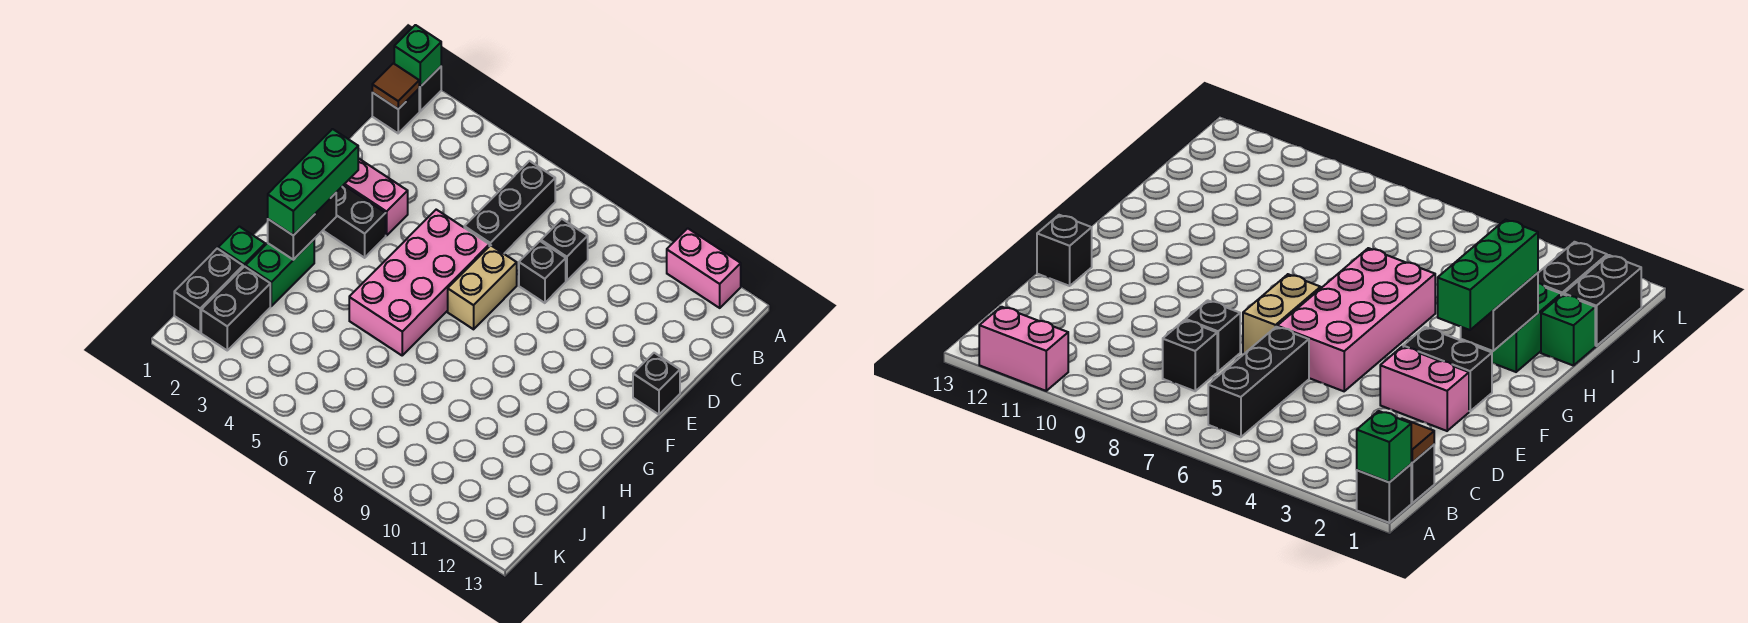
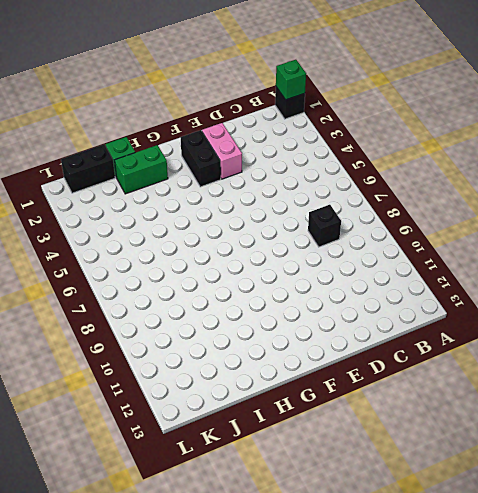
none -> pink brick A11:A12 level 1
none -> black brick B1 level 1
none -> black brick B6:D6 level 1

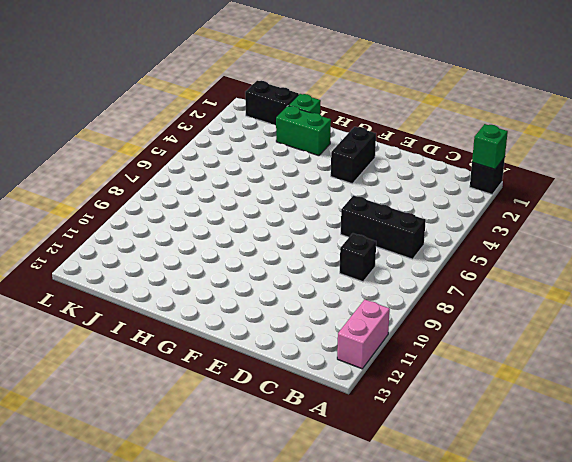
none -> black brick B1 level 1
none -> black brick D8 level 1
none -> pink brick E2:E3 level 1

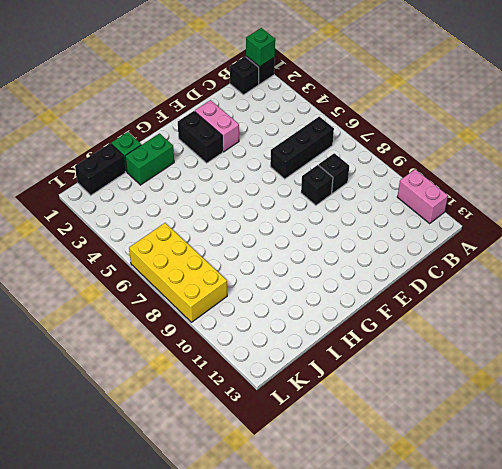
yellow brick K6:L9 level 1 -> none
none -> pink brick E5:H6 level 1
none -> tan brick E7:F7 level 1
none -> black brick E13 level 1

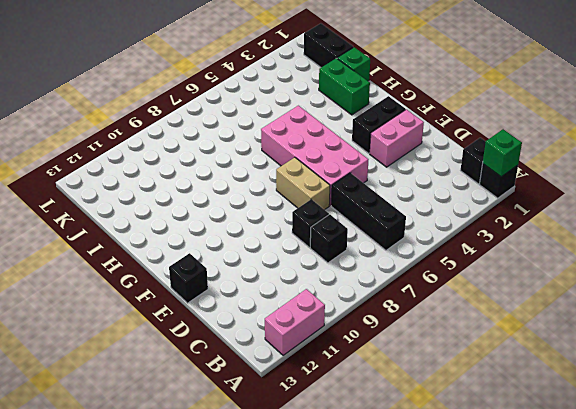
none -> black brick J2:K2 level 1
none -> brown tile B1 level 2
none -> black brick G2:H2 level 2

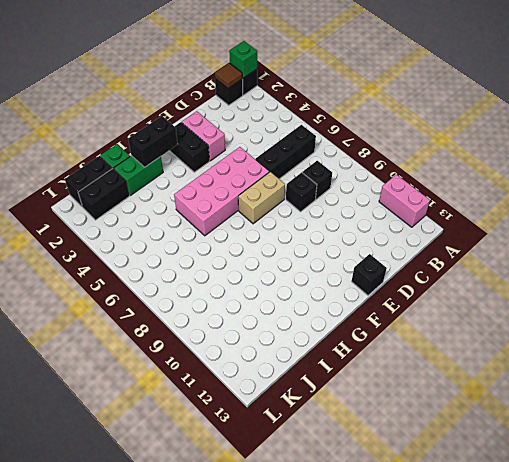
none -> green brick F2:H2 level 3

